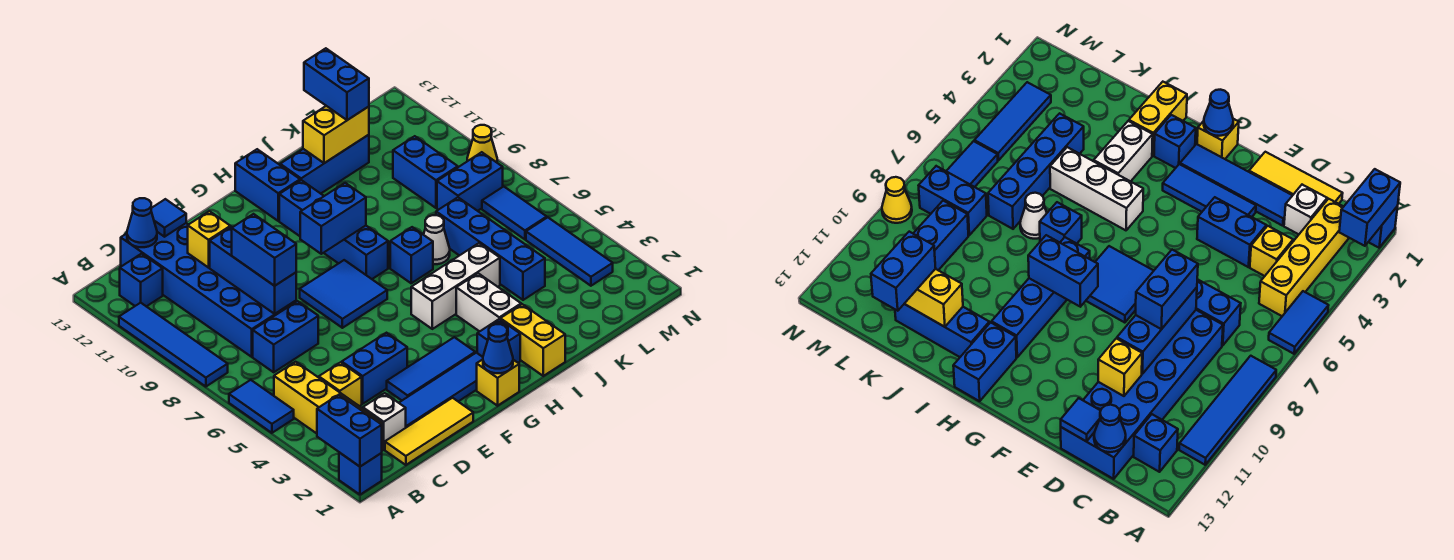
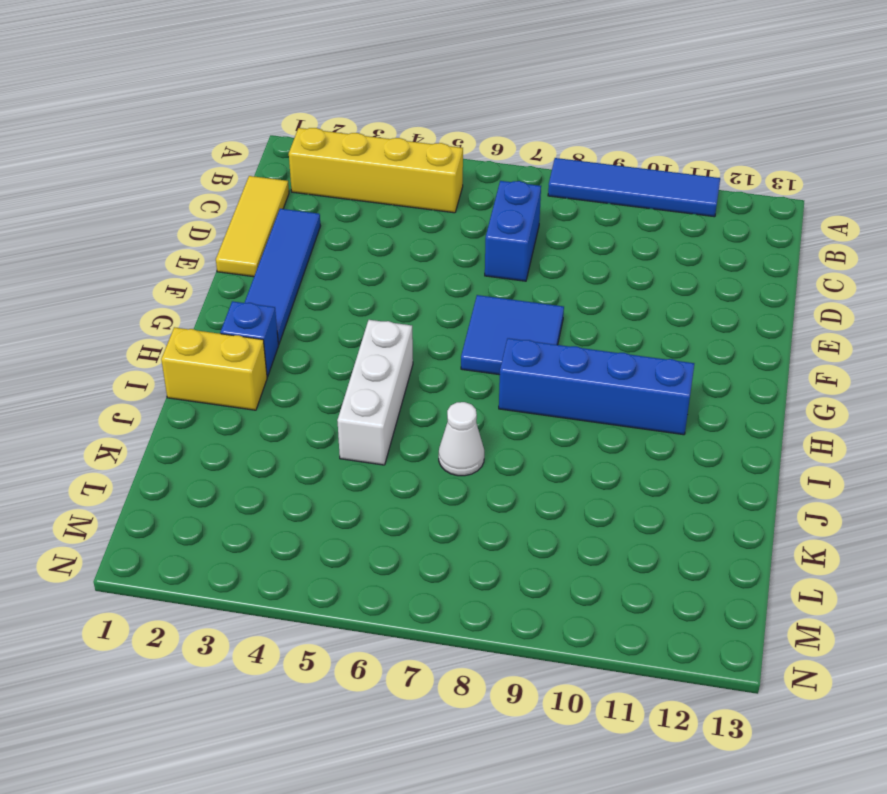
none -> blue brick A1 level 1
none -> blue tile A5:A6 level 1
none -> blue brick B12 level 1
none -> white brick C2 level 1

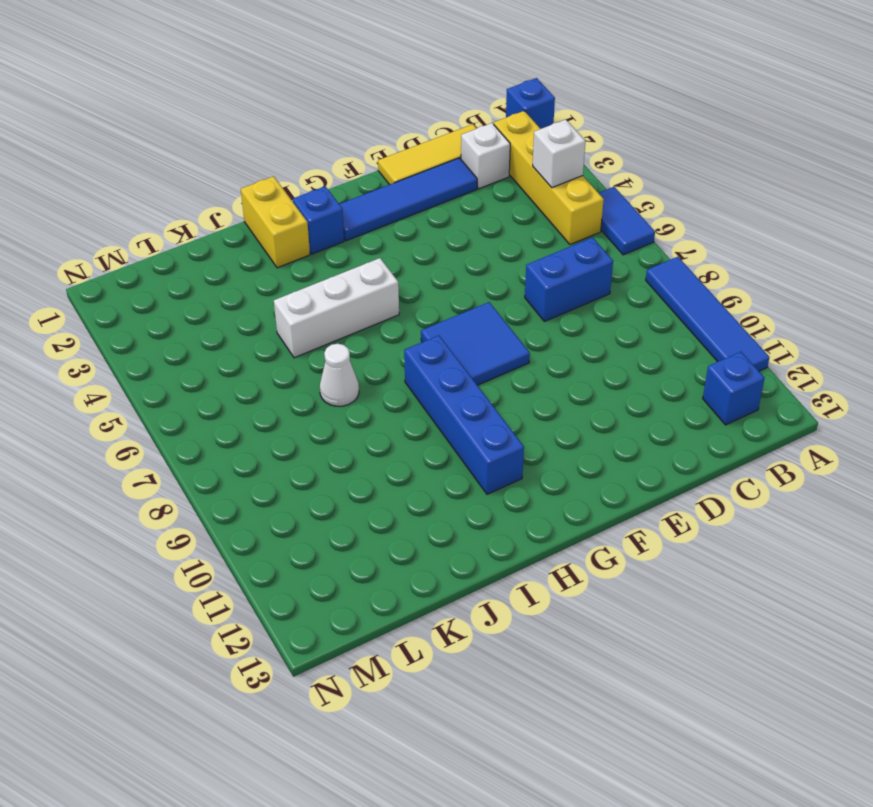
white brick B4 level 2 -> none
none -> yellow brick C4 level 1
none -> blue brick C8:D13 level 1
none -> blue brick D4:E4 level 1
none -> blue tile E3:G3 level 1

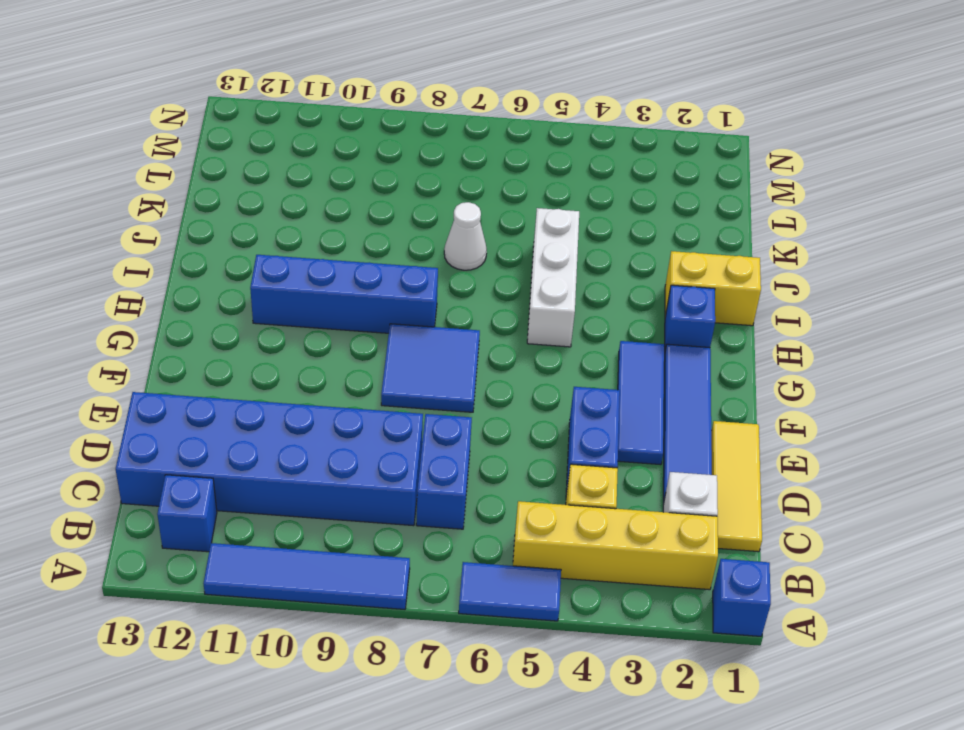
none -> yellow brick G1 level 1
none -> blue brick H12:H13 level 1
none -> white brick I3:I4 level 1
none -> blue brick I7 level 1

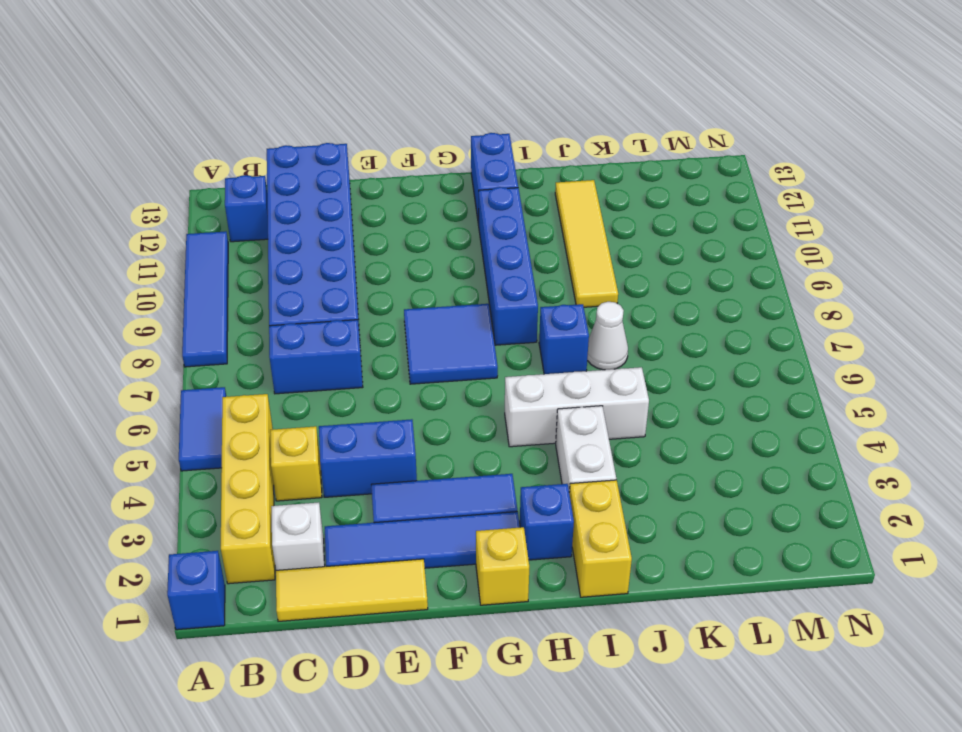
yellow tile J9:J12 level 1 -> blue brick I12:K12 level 1
none -> blue brick K4:K7 level 1
none -> blue brick L8:M8 level 1
none -> blue brick L9:L10 level 1
none -> blue tile M3:M5 level 1

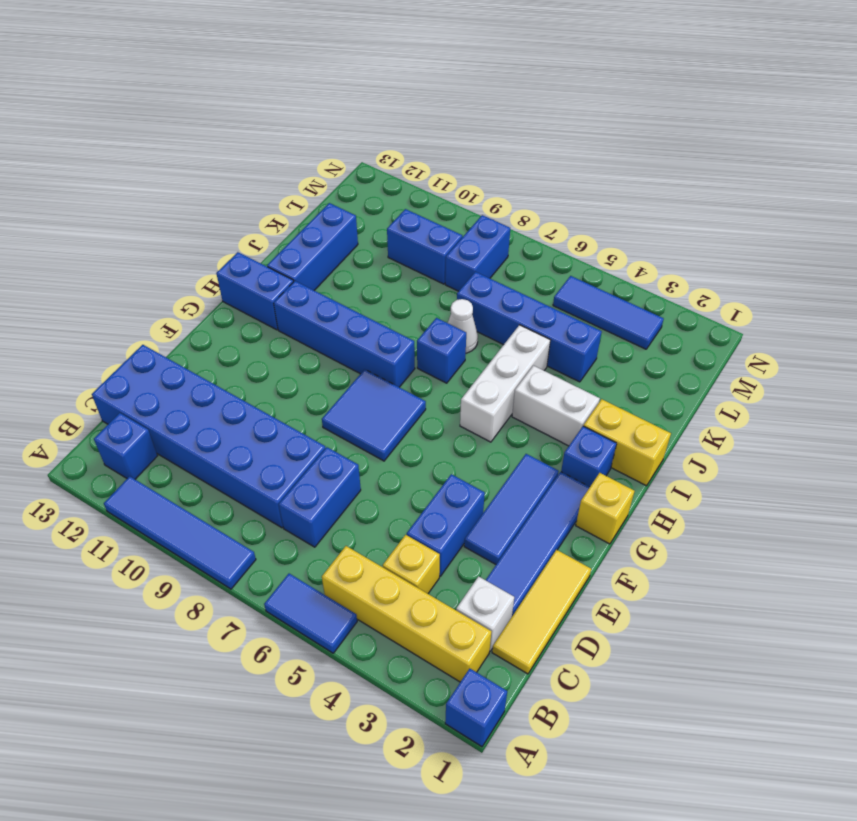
none -> blue tile M6:M7 level 1
none -> yellow cone N9 level 1
none -> blue brick A1:A2 level 2
none -> blue cone C13 level 2

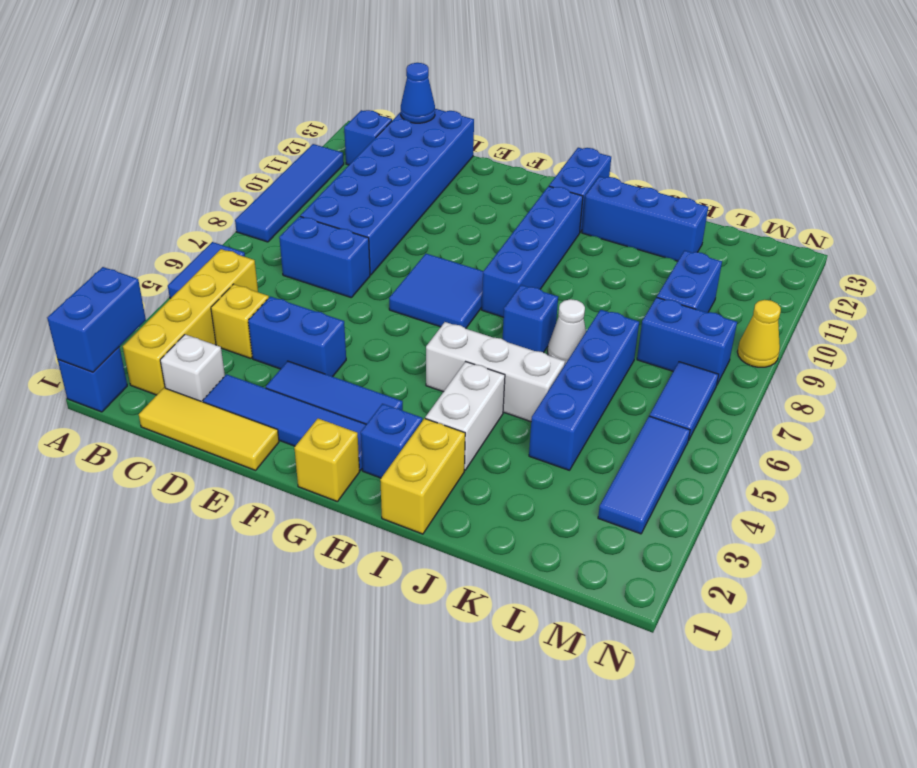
none -> blue brick D8:D10 level 2
none -> yellow brick D11 level 2
none -> blue tile D13 level 2
none -> blue cone G1 level 2

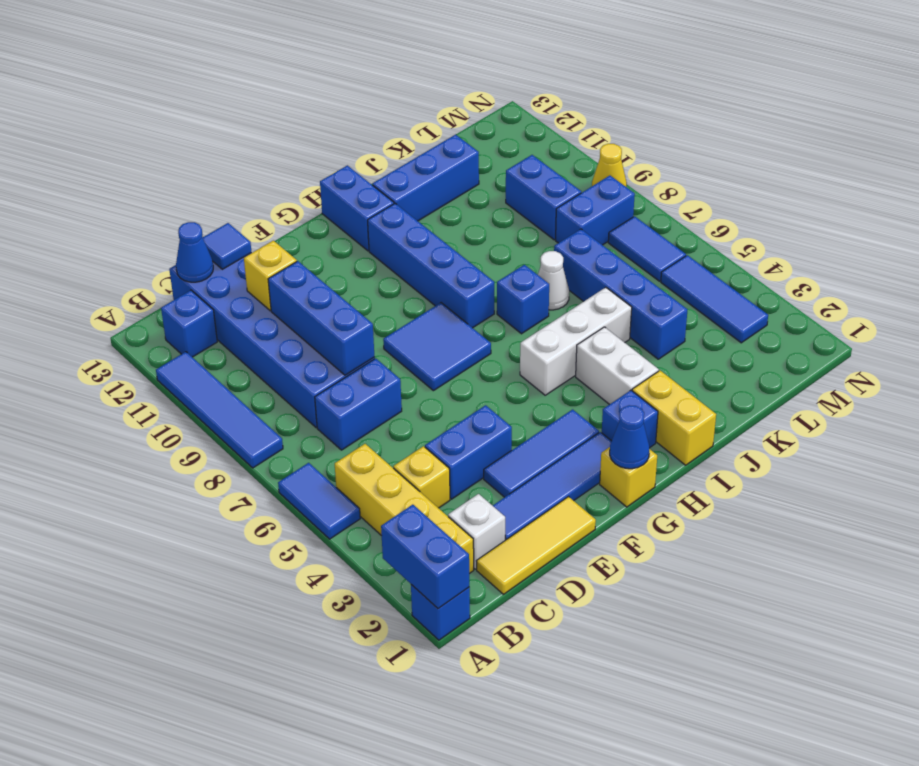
none -> blue brick G9:H9 level 2
none -> yellow brick J12:K12 level 2
none -> blue brick D8:D9 level 3
none -> blue brick K12:K13 level 3

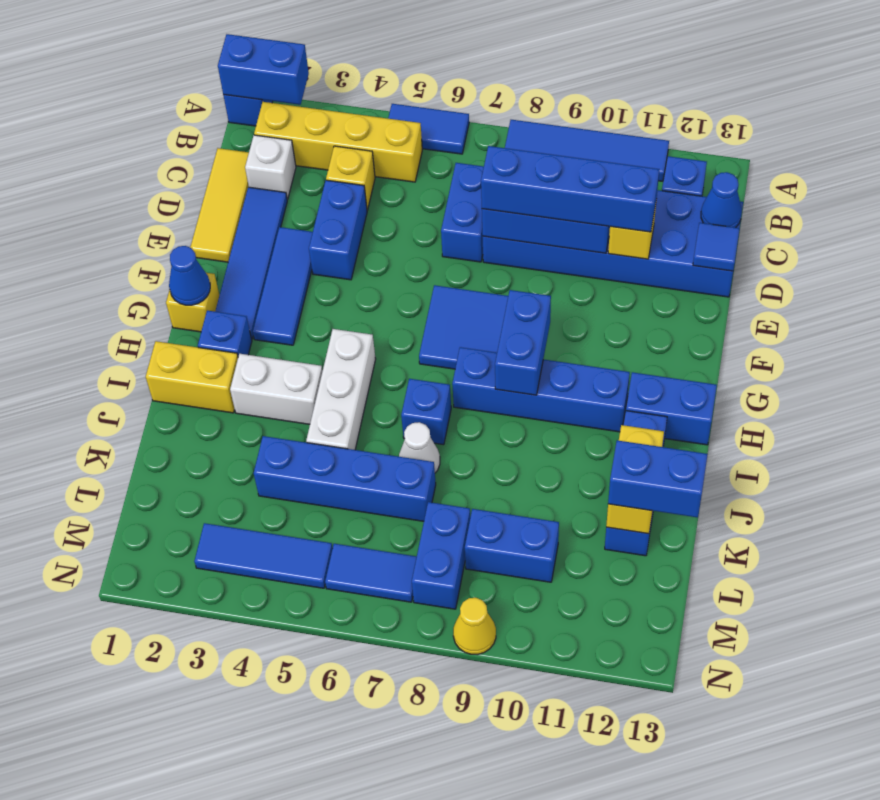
blue brick D8:D11 level 3 -> blue brick D8:D9 level 3

